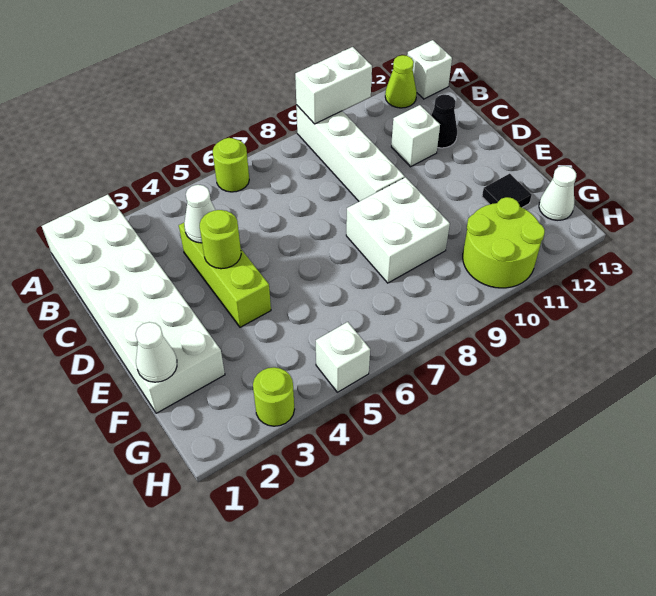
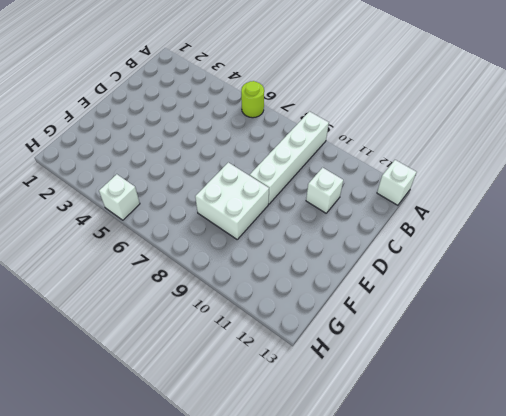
none -> white brick A1:F2 level 1
none -> lime cone A12 level 1
none -> lime brick C4:E4 level 1

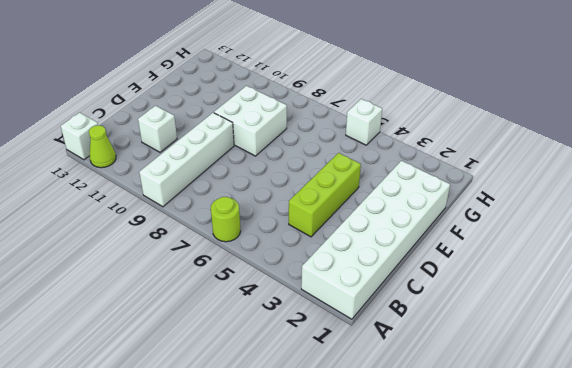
none -> black cone C12 level 1
none -> black tile F12 level 1
none -> lime round brick G10:H11 level 1

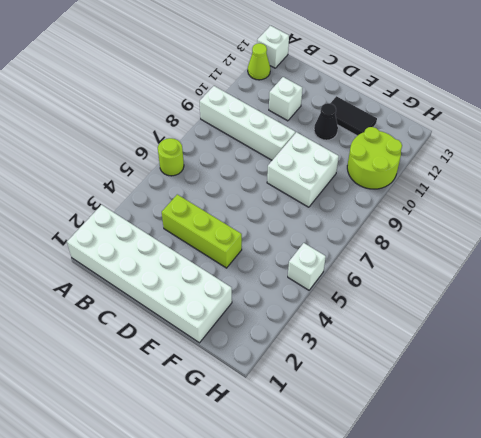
black cone E11 level 1 -> black cone C12 level 1
black tile E12:F12 level 1 -> black tile F12 level 1
none -> white cone G13 level 1
none -> lime round brick H3 level 1
none -> white brick A9:A10 level 2

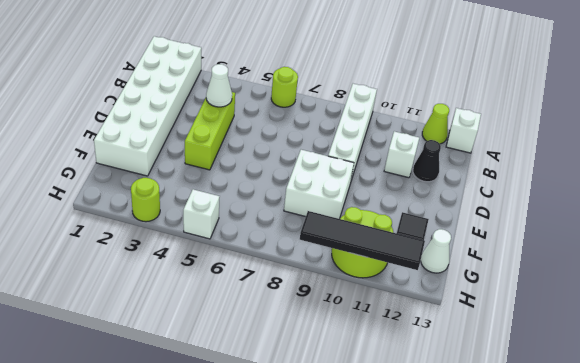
black tile H9:H12 level 2 -> none
none -> white brick A9:A10 level 2
none -> lime round brick D4 level 2
none -> white cone F1 level 2

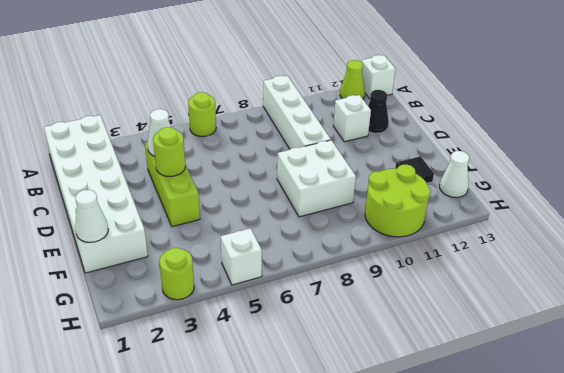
none -> white brick A9:A10 level 2

